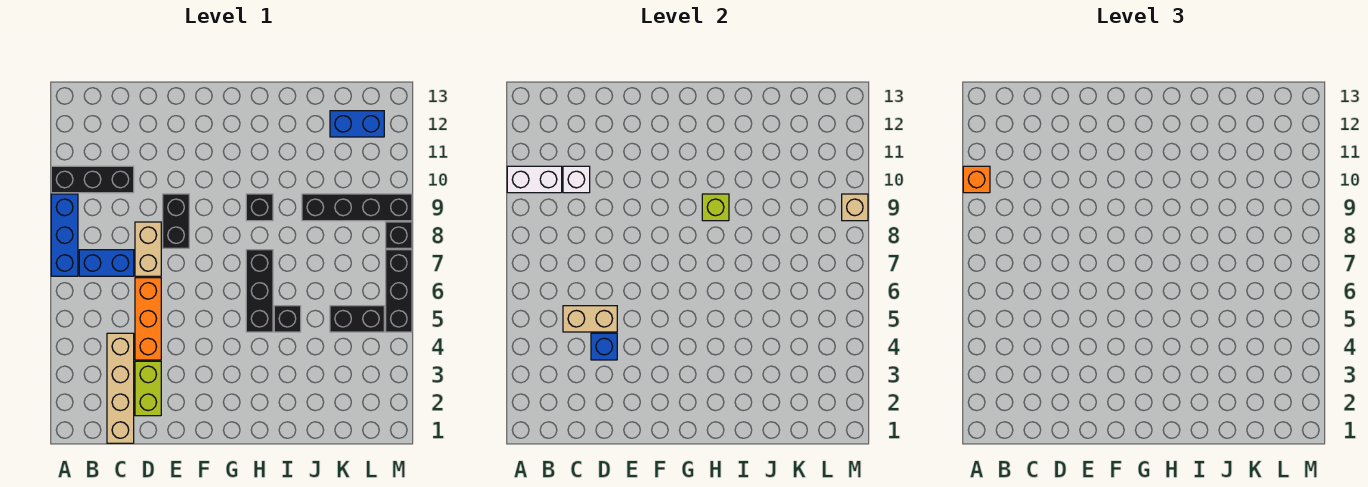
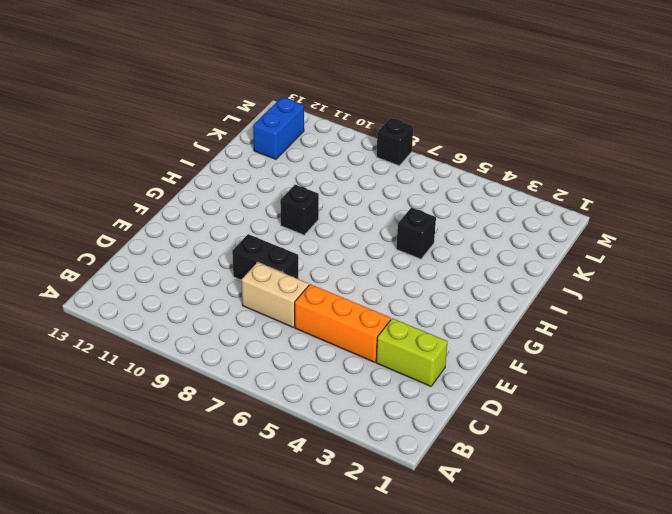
none -> blue brick A7:A9 level 1
none -> black brick A10:C10 level 1
none -> blue brick B7:C7 level 1

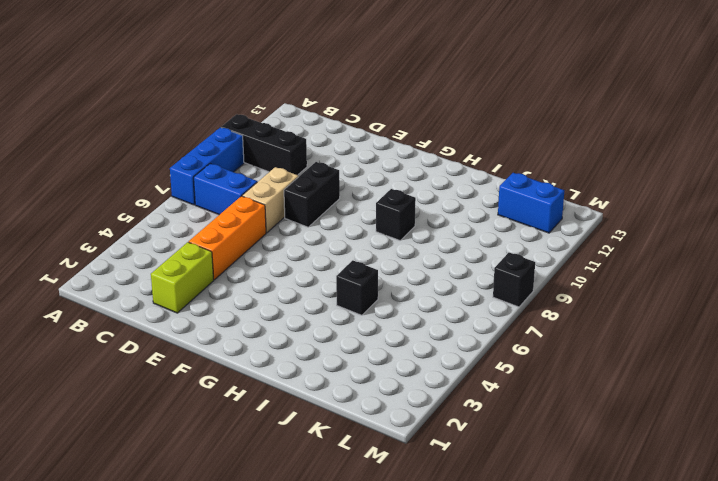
none -> tan brick C1:C4 level 1
none -> black brick H5:H7 level 1
none -> black brick J9:M9 level 1

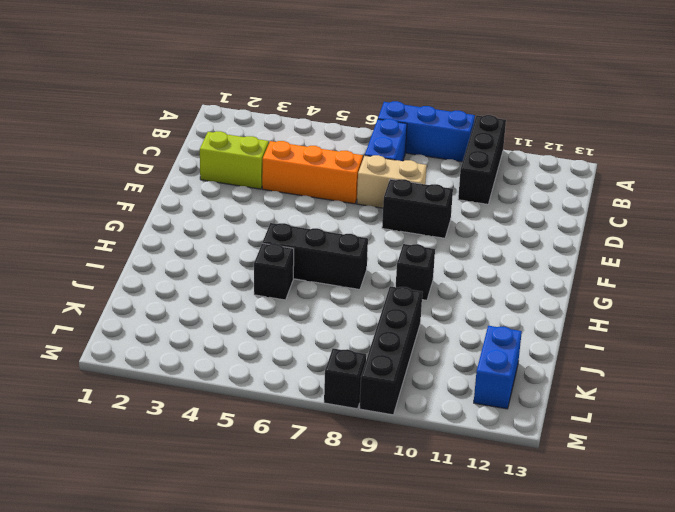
none -> tan brick C1:C4 level 1
none -> black brick K5:L5 level 1
none -> black brick M5:M7 level 1

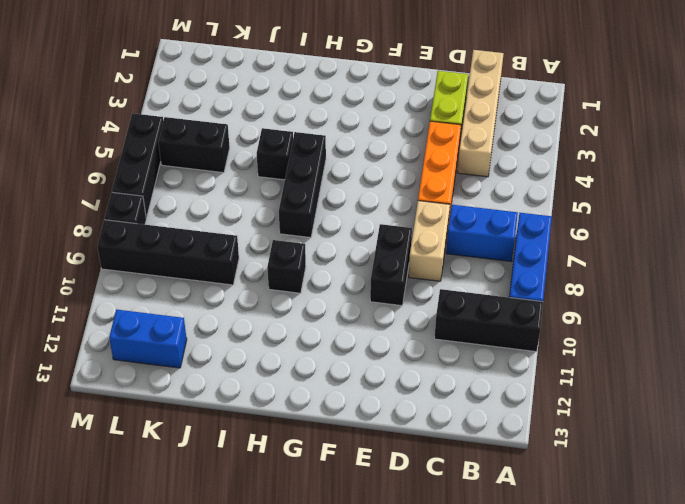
none -> white brick A10:B10 level 2
none -> tan brick C5:D5 level 2
none -> white brick C10 level 2

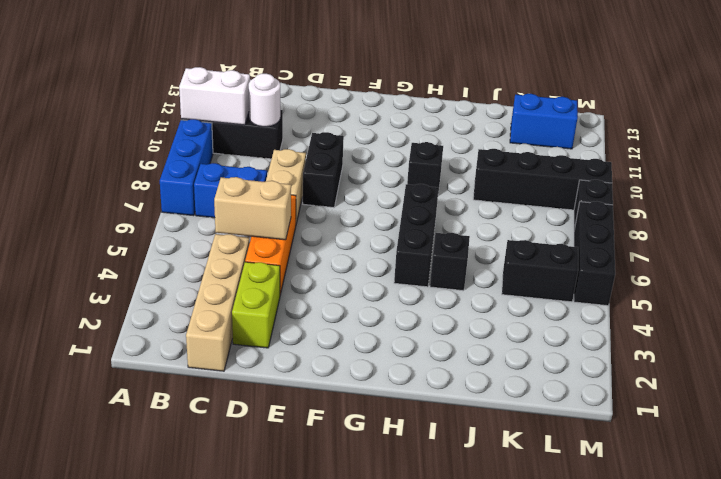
white round brick C10 level 2 -> white brick C10 level 2
none -> blue brick D4 level 2
none -> lime brick H9 level 2
none -> tan brick M9 level 2

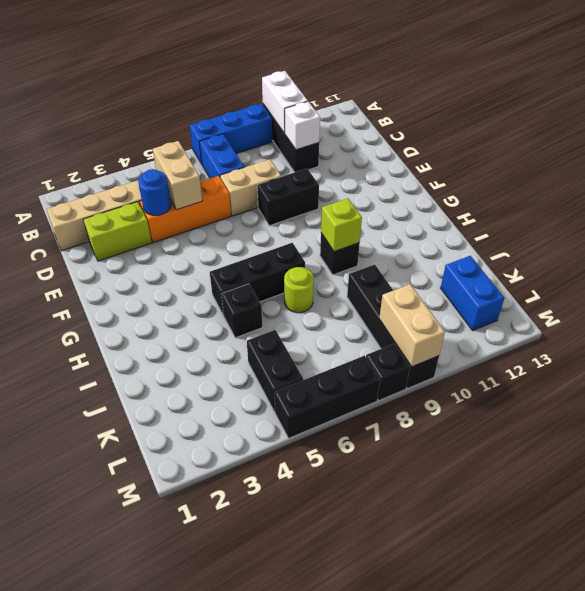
blue round brick D4 level 2 -> blue brick D4 level 2
lime round brick I7 level 1 -> none
tan brick L9:M9 level 2 -> tan brick M9 level 2
none -> orange brick A10 level 3

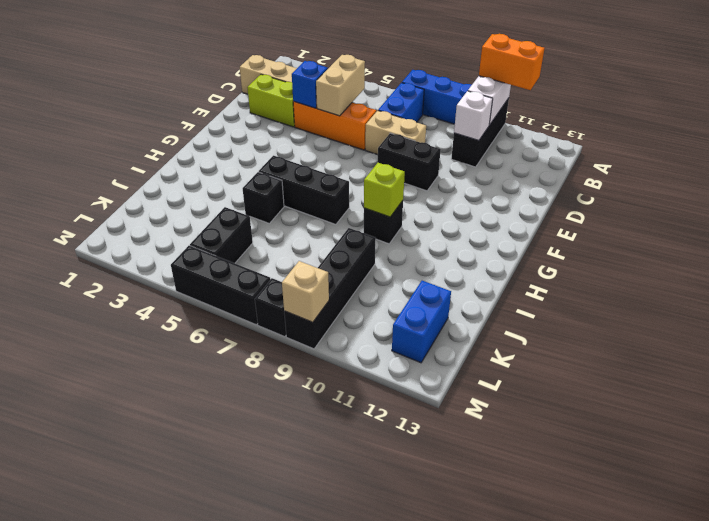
orange brick A10:A11 level 3 -> orange brick A10 level 3

